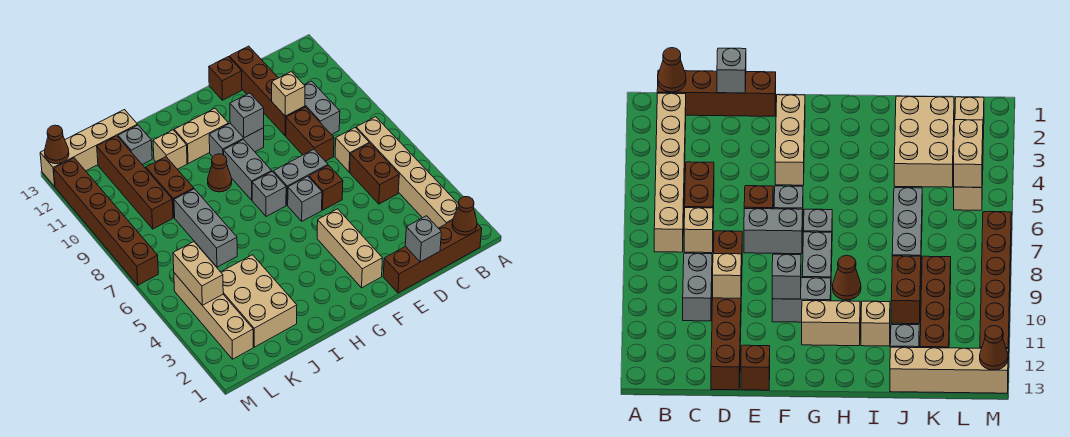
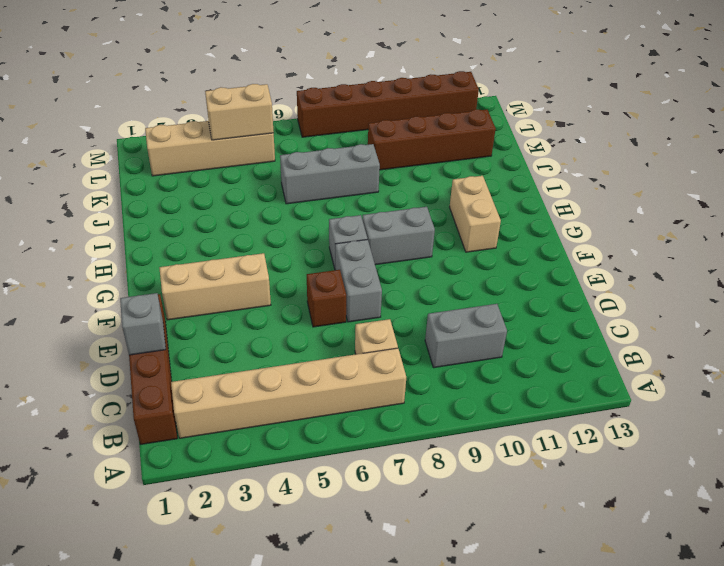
none -> brown brick C5:C6 level 1
none -> brown brick D8:D9 level 1
none -> brown brick D10:D13 level 1
none -> brown brick E13 level 1

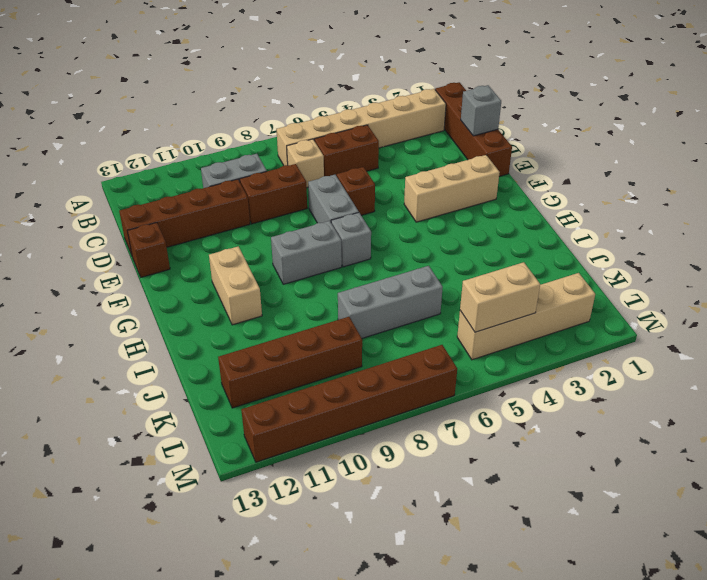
none -> grey brick F6 level 1
none -> grey brick F10:G10 level 1
none -> brown cone H9 level 1
none -> tan brick I11 level 1

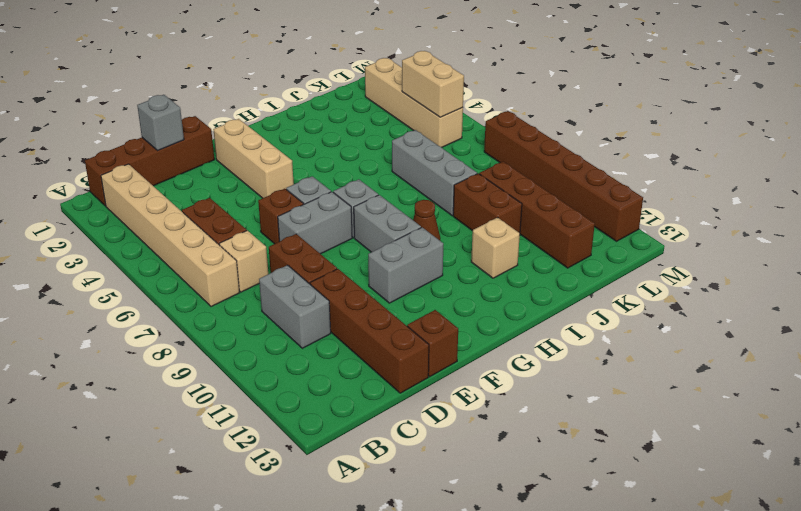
none -> tan brick G11:H11 level 1
none -> tan brick J2:K4 level 1
none -> grey brick J12 level 1
none -> tan brick J13:M13 level 1

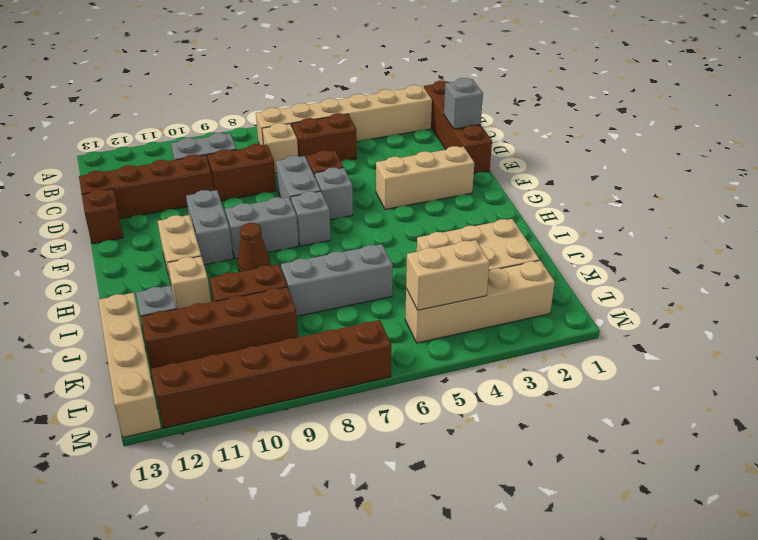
none -> brown cone B1 level 2
none -> tan brick D10 level 2
none -> grey brick F10 level 2
none -> brown cone M13 level 2

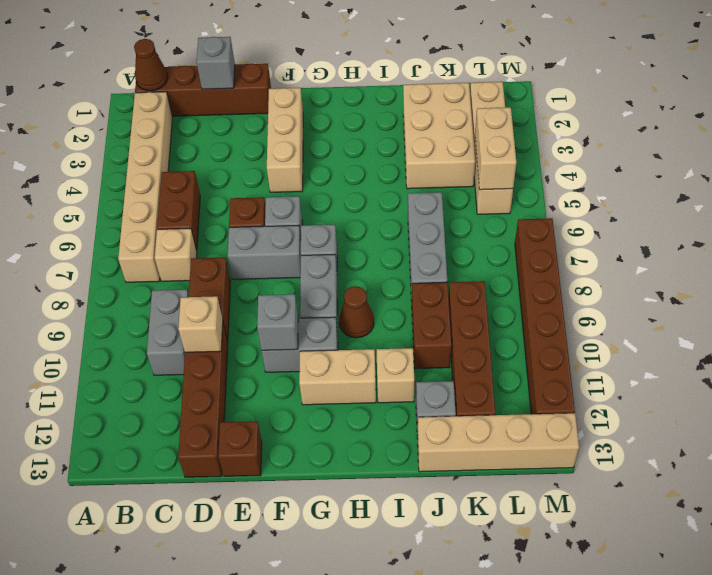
none -> brown cone M13 level 2

